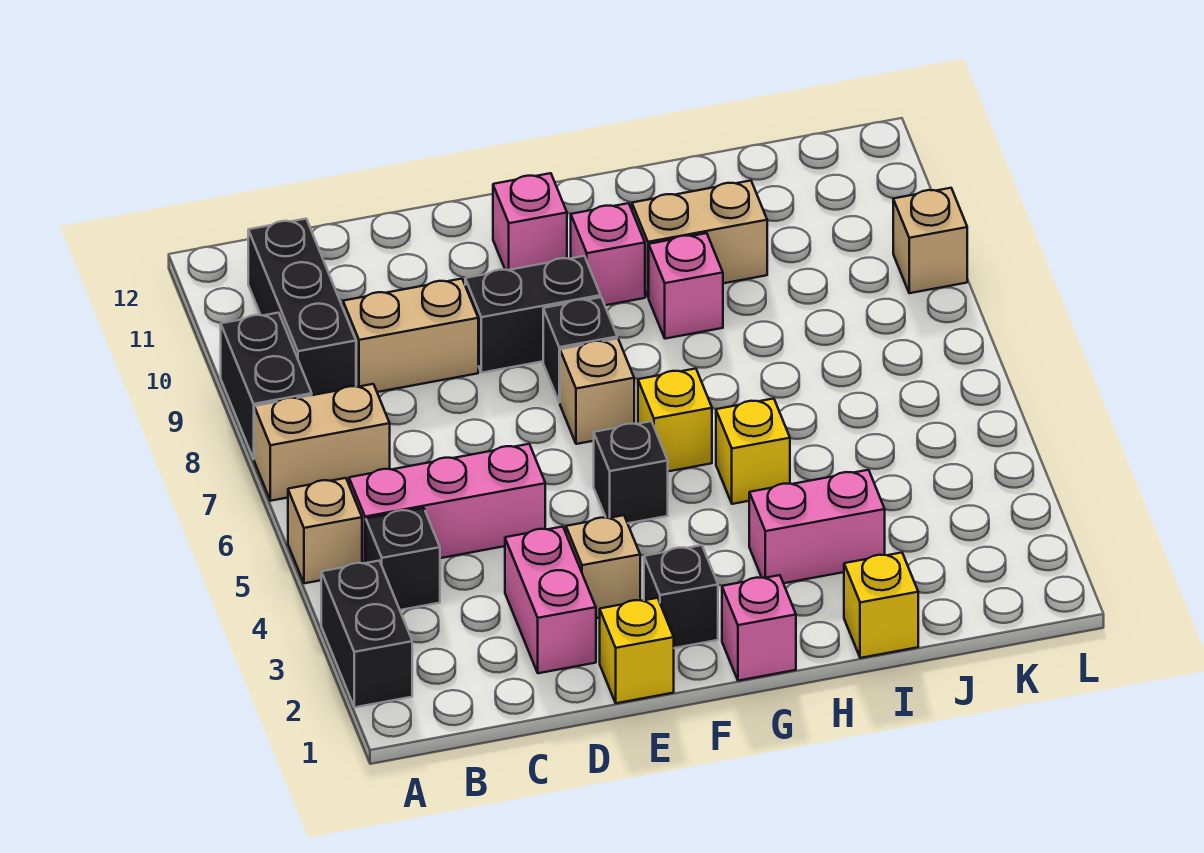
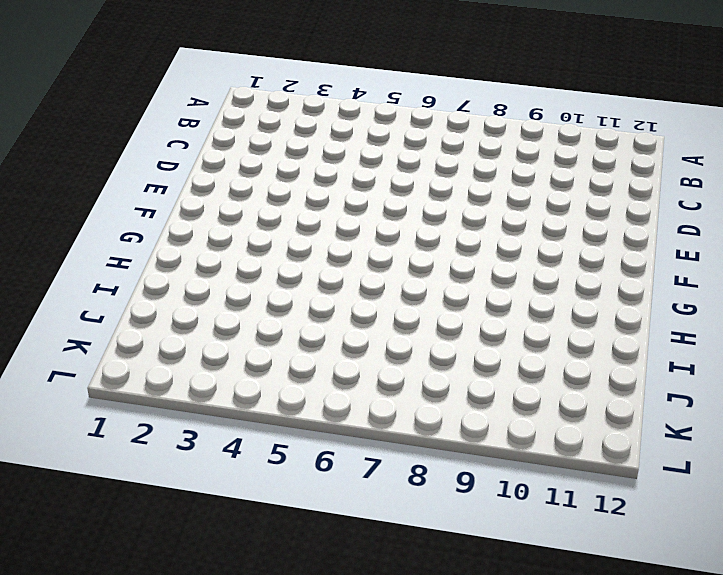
none -> black brick A2:A3 level 1
none -> tan brick A5 level 1
none -> tan brick A7:B7 level 1

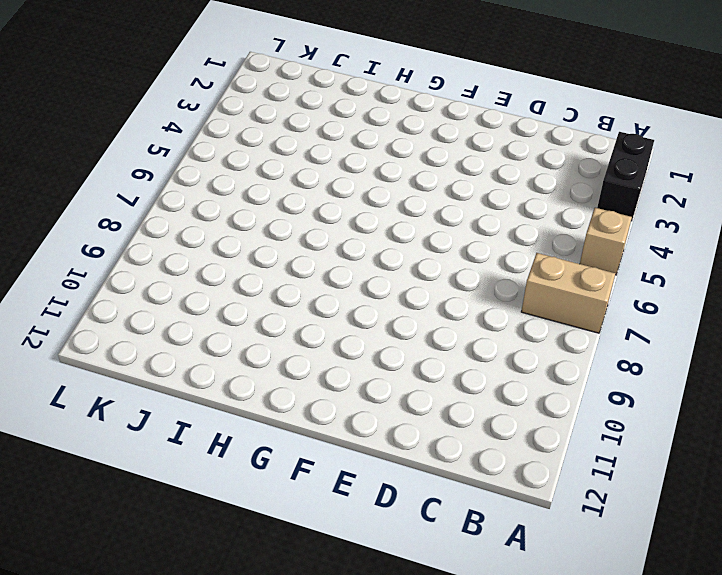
none -> black brick A8:A9 level 1
none -> black brick B4 level 1
none -> pink brick B5:D5 level 1

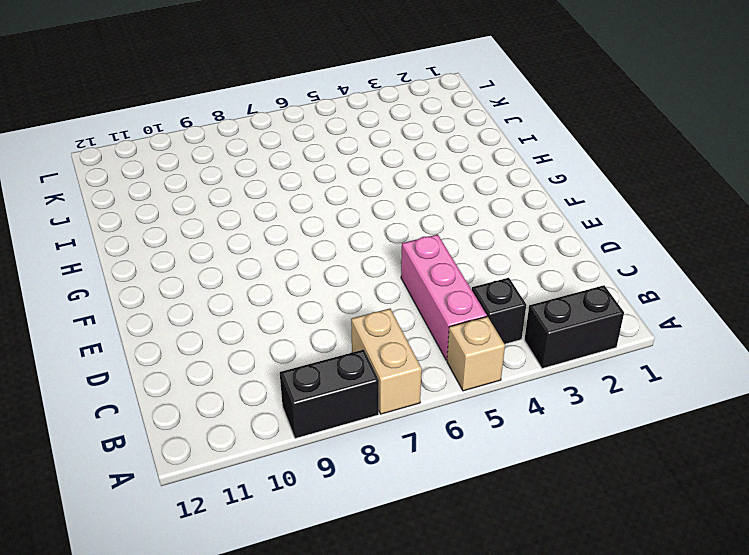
none -> black brick B9:B11 level 1
none -> tan brick C9:D9 level 1
none -> pink brick D2:D3 level 1

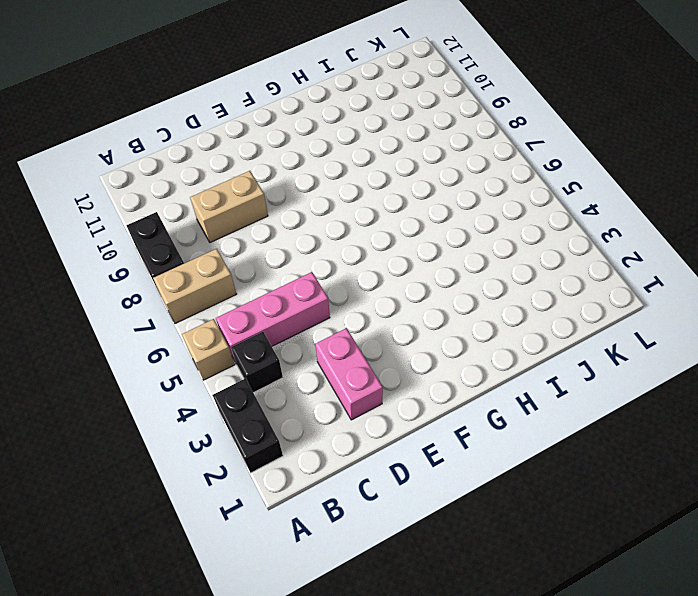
none -> black brick B9:B11 level 1
none -> yellow brick E1 level 1
none -> tan brick E3 level 1

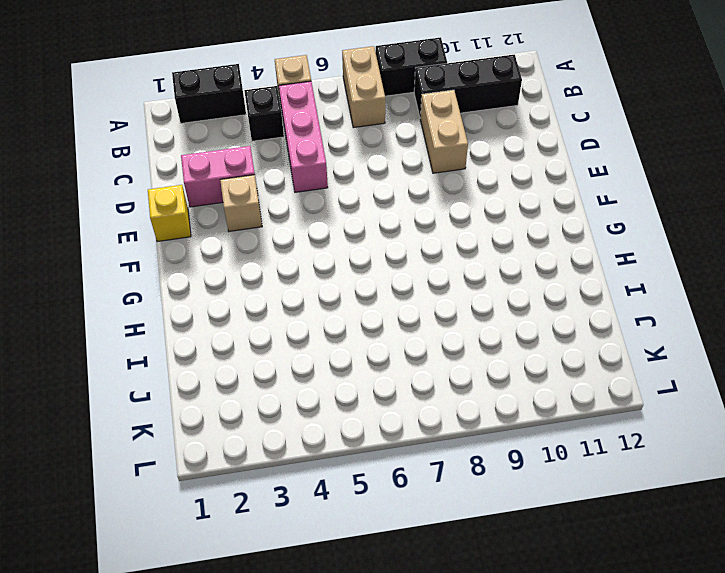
none -> black brick E9:F9 level 1
none -> black brick F2 level 1
none -> black brick F5 level 1

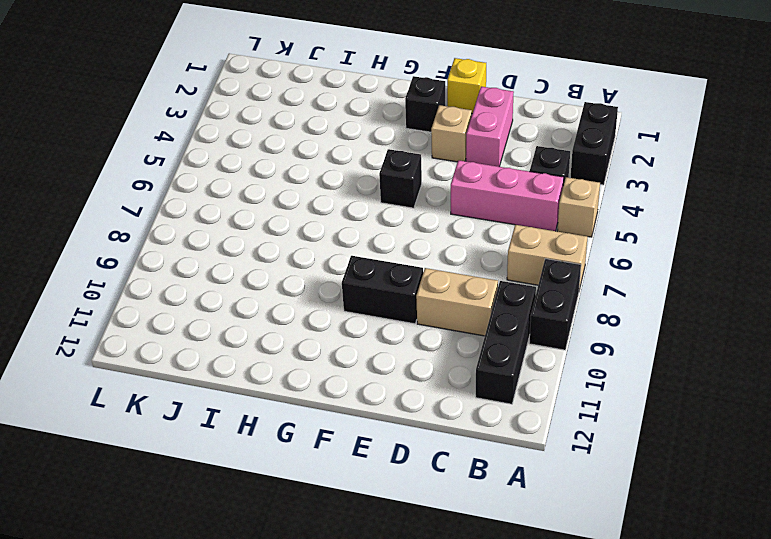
none -> tan brick F7 level 1
none -> black brick F8 level 1
none -> pink brick F11 level 1

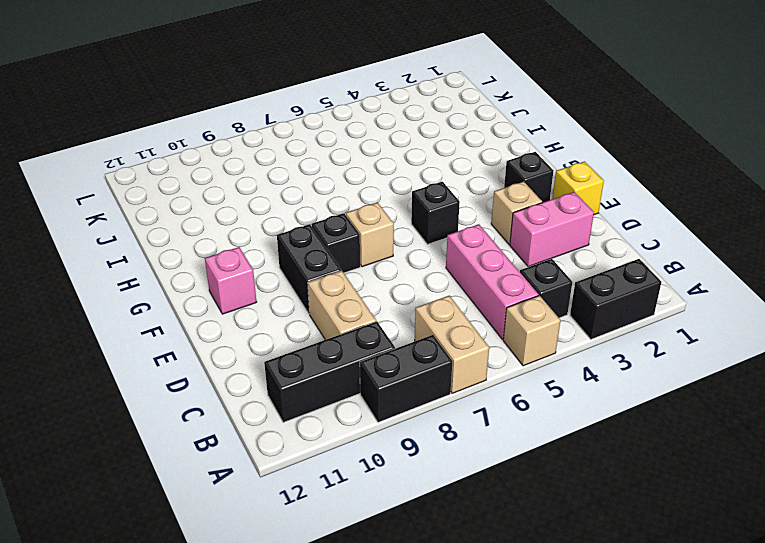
none -> pink brick G1 level 1
none -> yellow brick G6 level 1
none -> pink brick G10 level 1

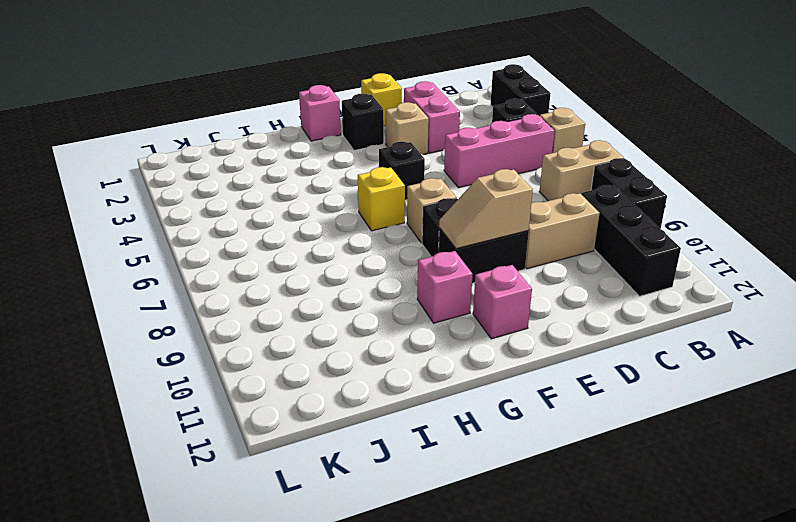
tan slope E9:F9 level 2 top E -> none
none -> pink brick H3:I3 level 1
none -> yellow brick H5 level 1
none -> pink brick H9 level 1

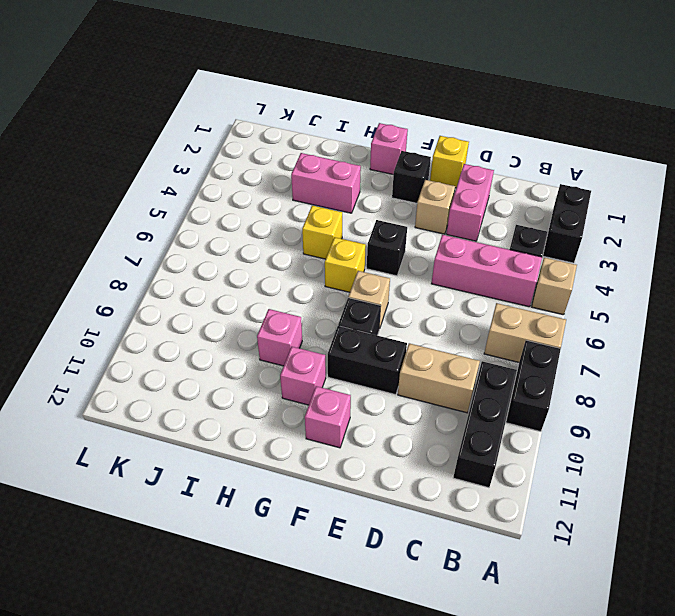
none -> tan brick H10:I10 level 1
none -> yellow brick I1 level 1
none -> tan brick L9 level 1

